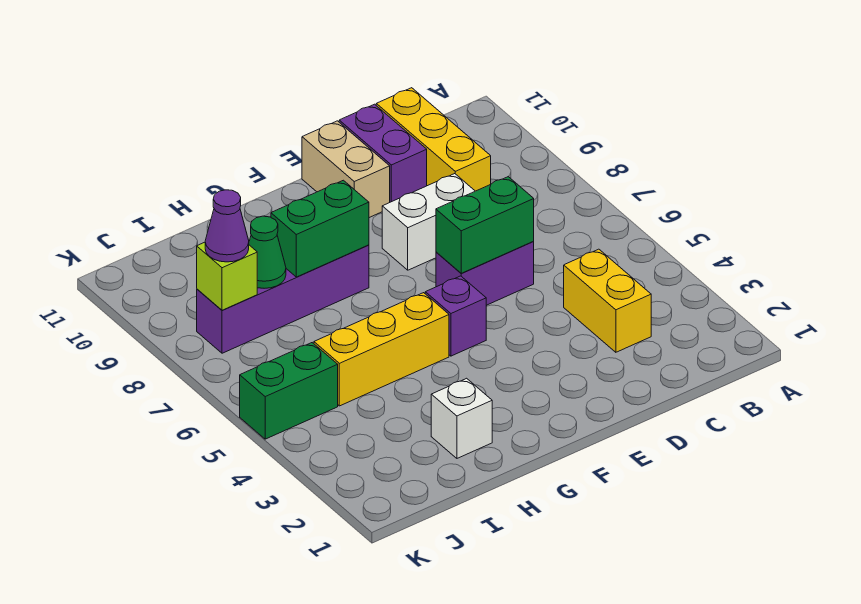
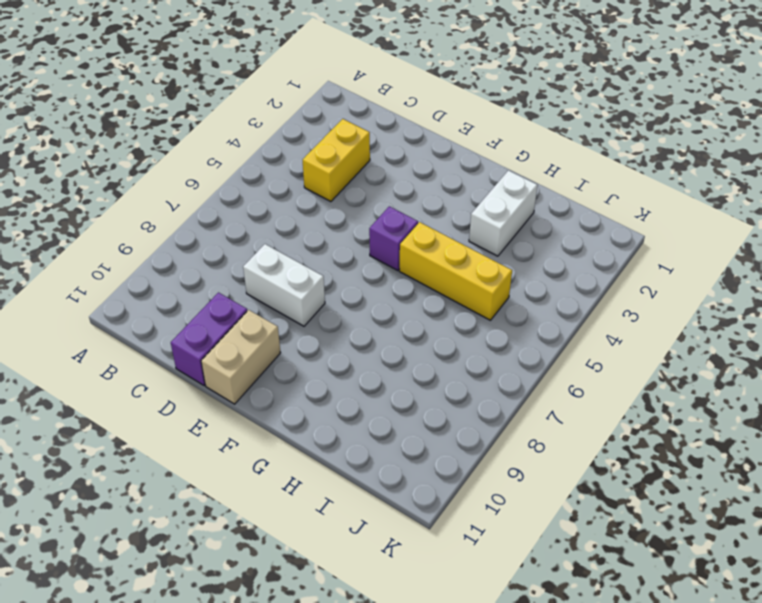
white brick H2:H3 level 1 -> white brick H2 level 1
none -> yellow brick C9:C11 level 1
none -> purple brick D6:E6 level 1
none -> purple brick G8:J8 level 1

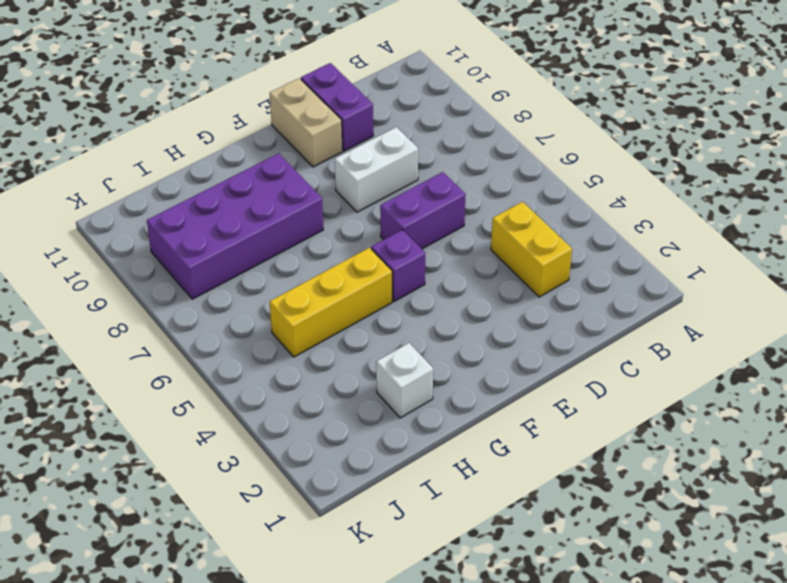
purple brick G8:J9 level 1 -> purple brick G8:J8 level 1
none -> yellow brick C9:C11 level 1
none -> green brick J5:K5 level 1
none -> green brick D6:E6 level 2

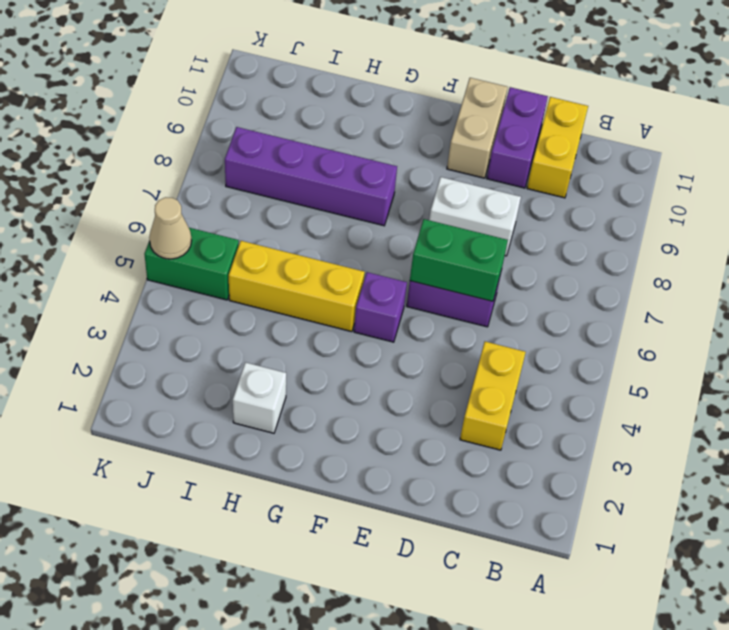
yellow brick C10:C11 level 1 -> yellow brick C9:C11 level 1
tan cone K5 level 2 -> none
none -> green brick G8:H8 level 2
none -> green cone I8 level 2
none -> lime brick J8 level 2

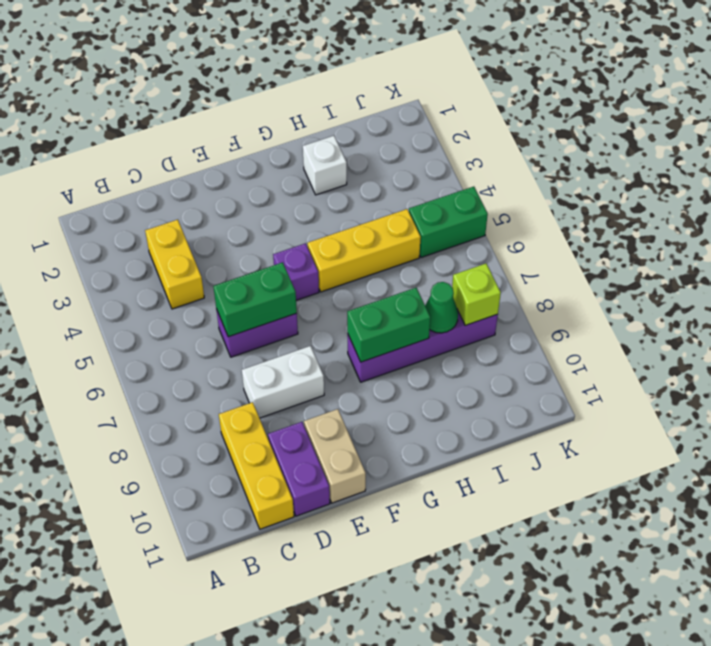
none -> purple cone J8 level 3

